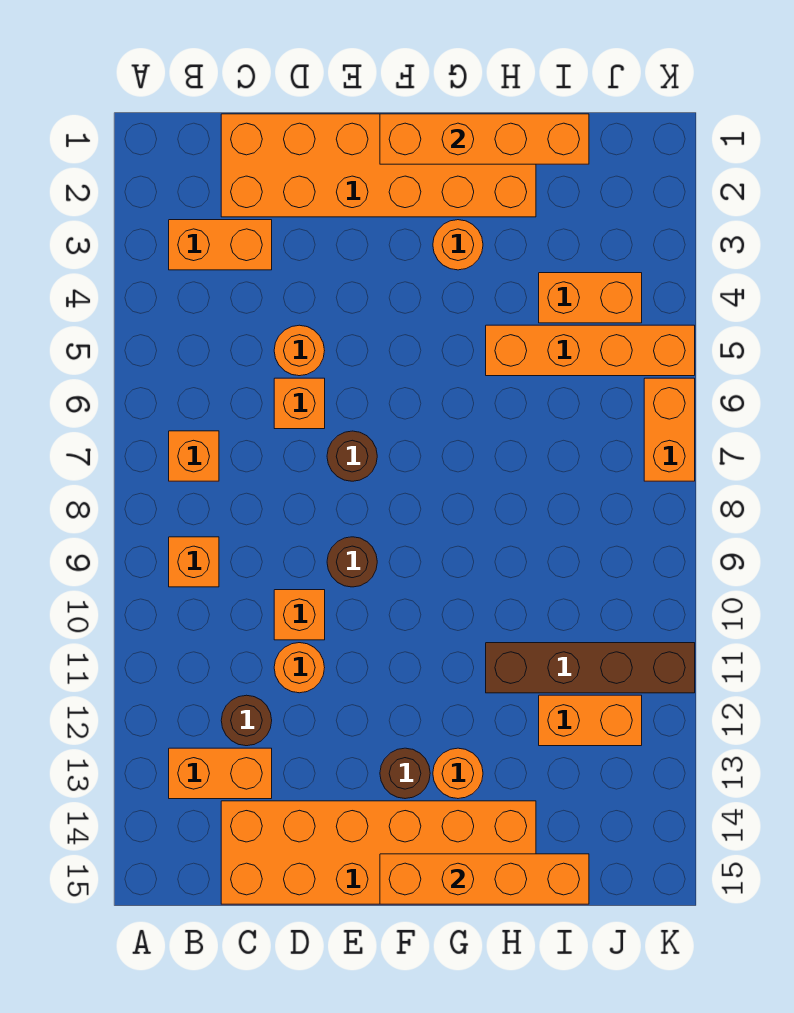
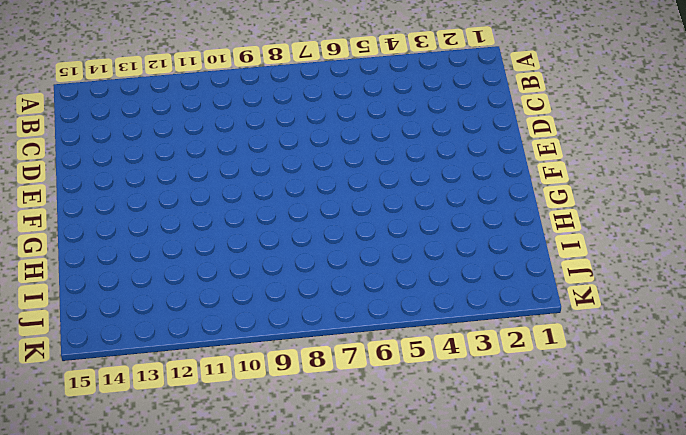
none -> orange brick B3:C3 level 1
none -> orange brick B7 level 1
none -> orange brick B9 level 1

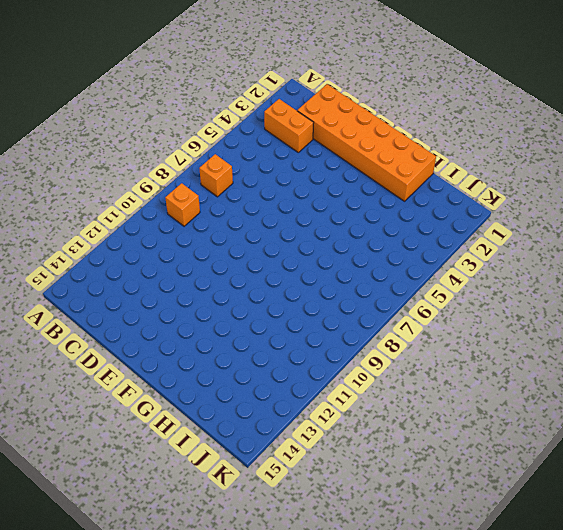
none -> orange brick B13:C13 level 1
none -> brown round brick C12 level 1
none -> orange brick C14:H15 level 1

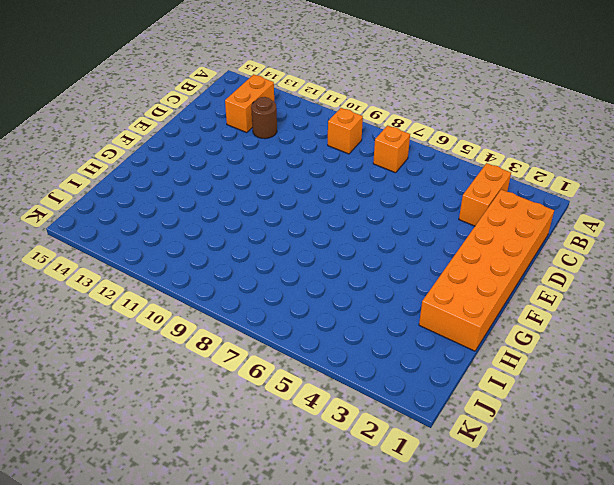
none -> orange brick C14:H15 level 1
none -> orange round brick D5 level 1
none -> orange brick D6 level 1

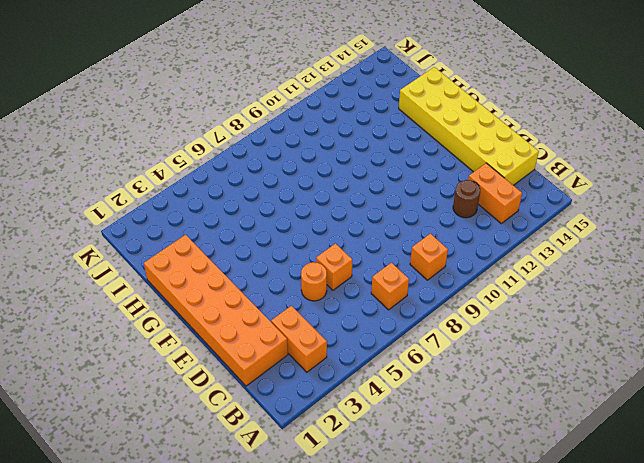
yellow brick C14:H15 level 1 -> orange brick C14:H15 level 1
none -> orange brick D10 level 1
none -> orange round brick D11 level 1
none -> brown round brick E7 level 1

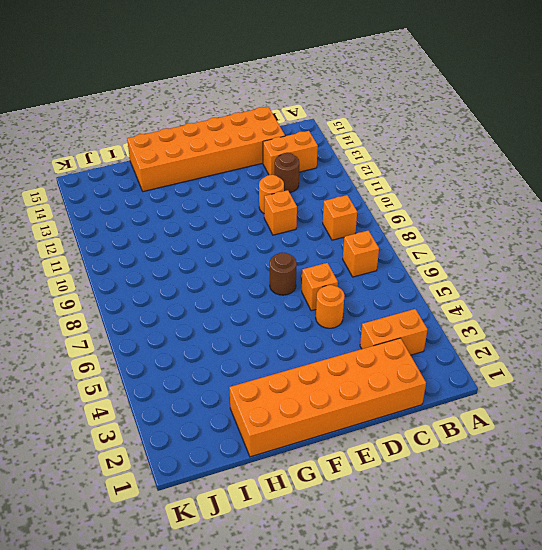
none -> brown round brick E9 level 1
none -> brown round brick F13 level 1
none -> orange round brick G3 level 1

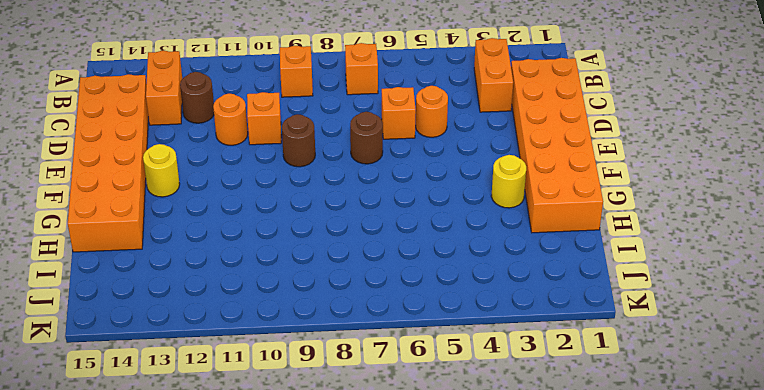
yellow round brick F13 level 1 -> brown round brick F13 level 1
yellow round brick G3 level 1 -> orange round brick G3 level 1
none -> orange round brick G13 level 1
none -> orange brick H5:K5 level 1
none -> brown brick H11:K11 level 1

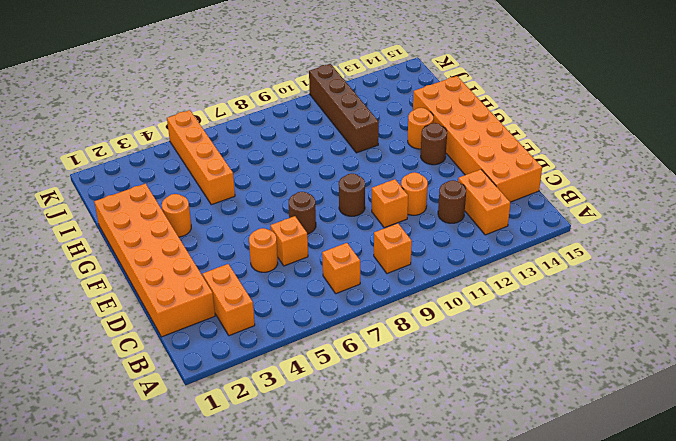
none -> orange brick I4:J4 level 1
none -> orange brick I12:J12 level 1
none -> orange brick K6:K7 level 1

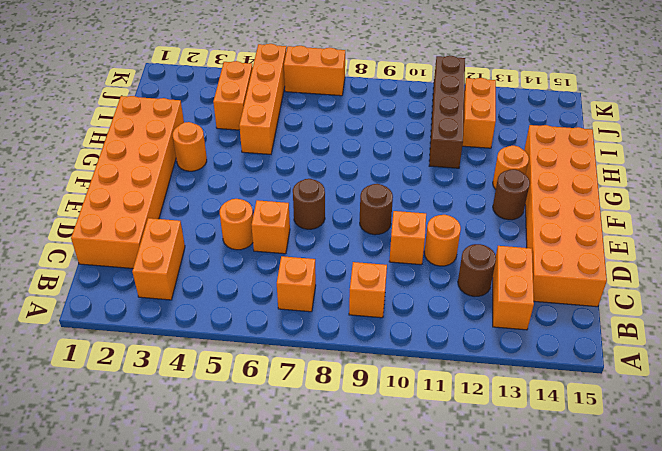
none -> orange brick F1:I1 level 2
none -> orange brick F15:I15 level 2

